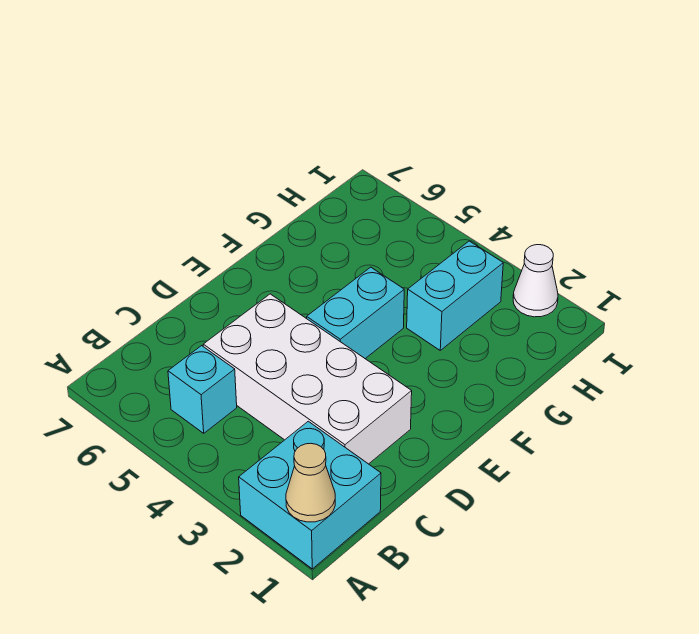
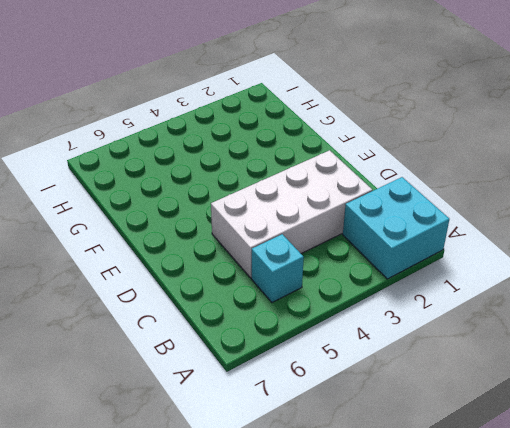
none -> cyan brick E4:F4 level 1
none -> cyan brick G3:H3 level 1

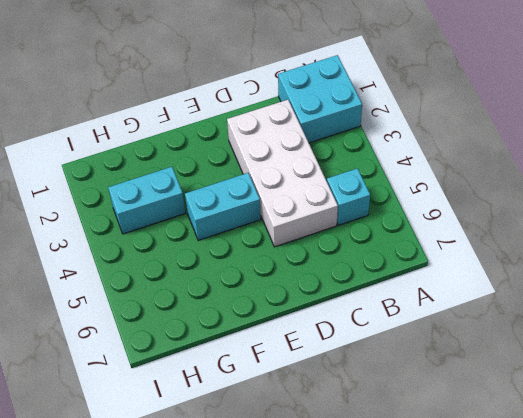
none -> white cone I2 level 1
none -> tan cone A1 level 2

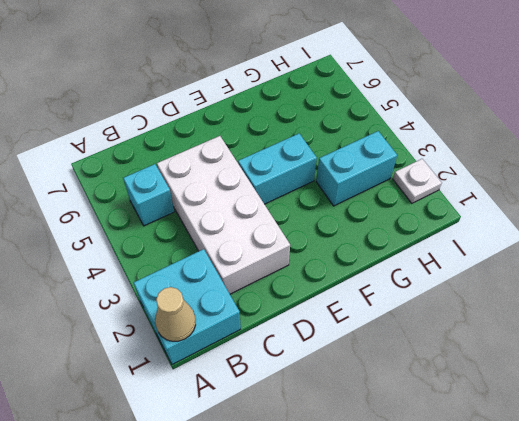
white plate I2 level 1 -> white cone I2 level 1

